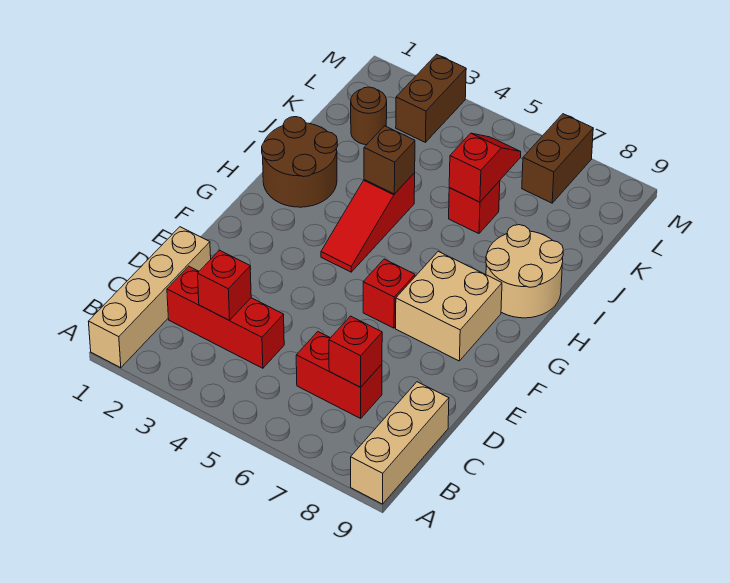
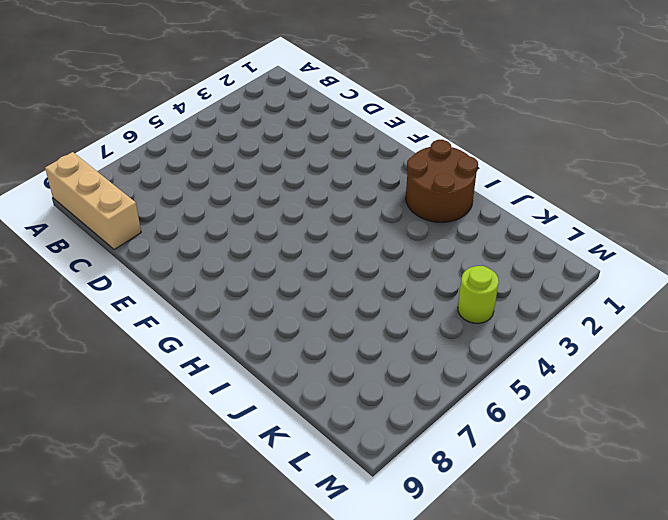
lime round brick L4 level 1 -> none
none -> tan brick A1:D1 level 1
none -> red brick C2:C4 level 1
none -> red brick C6:C7 level 1

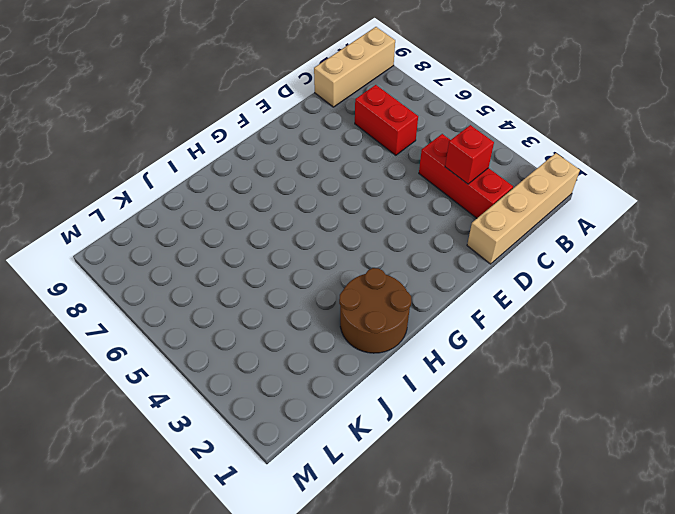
none -> red brick F6 level 1
none -> tan brick F7:G8 level 1
none -> red slope G4:I4 level 1 top I

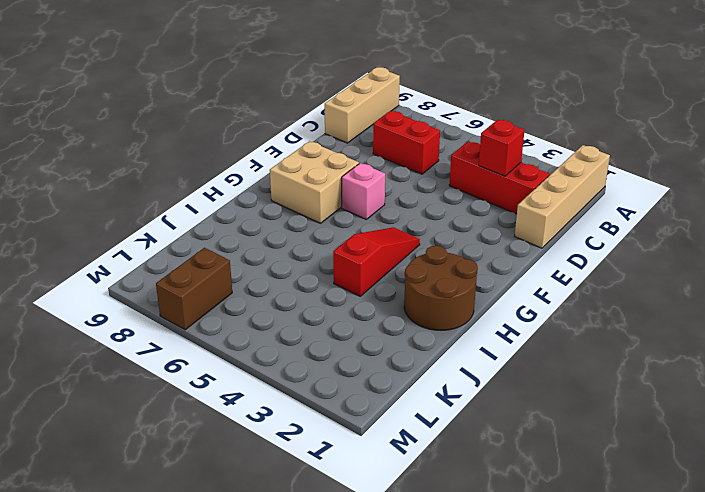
pink brick F6 level 1 -> red brick F6 level 1
none -> tan round brick H8:I9 level 1
none -> red brick J6 level 1
none -> brown round brick K2 level 1

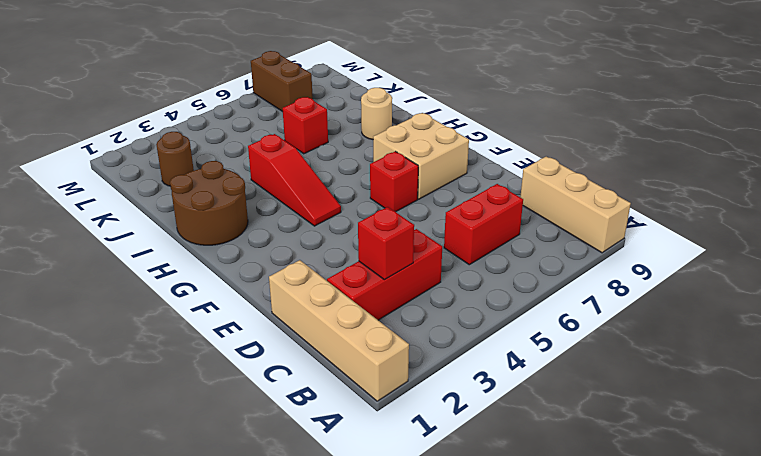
tan round brick I8 level 1 -> tan round brick H8:I9 level 1
none -> brown brick L3:M3 level 1
none -> red brick C7 level 2
none -> brown brick I4 level 2

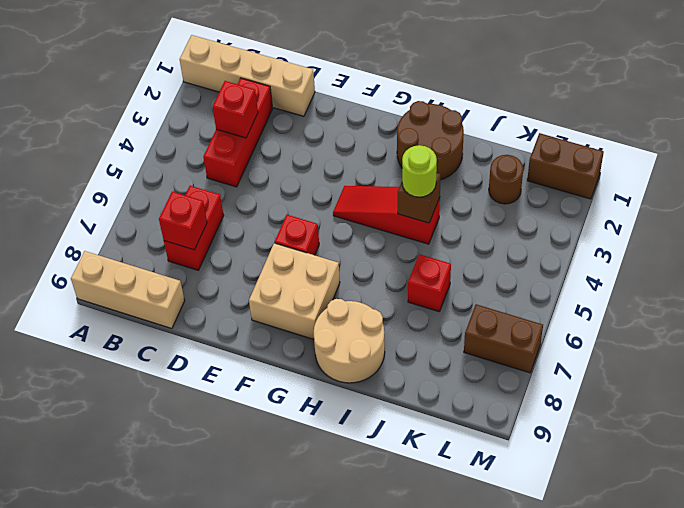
lime round brick I4 level 3 -> none
brown brick L1:M1 level 1 -> brown brick L3:M3 level 1
none -> red slope J6:K6 level 2 top J

